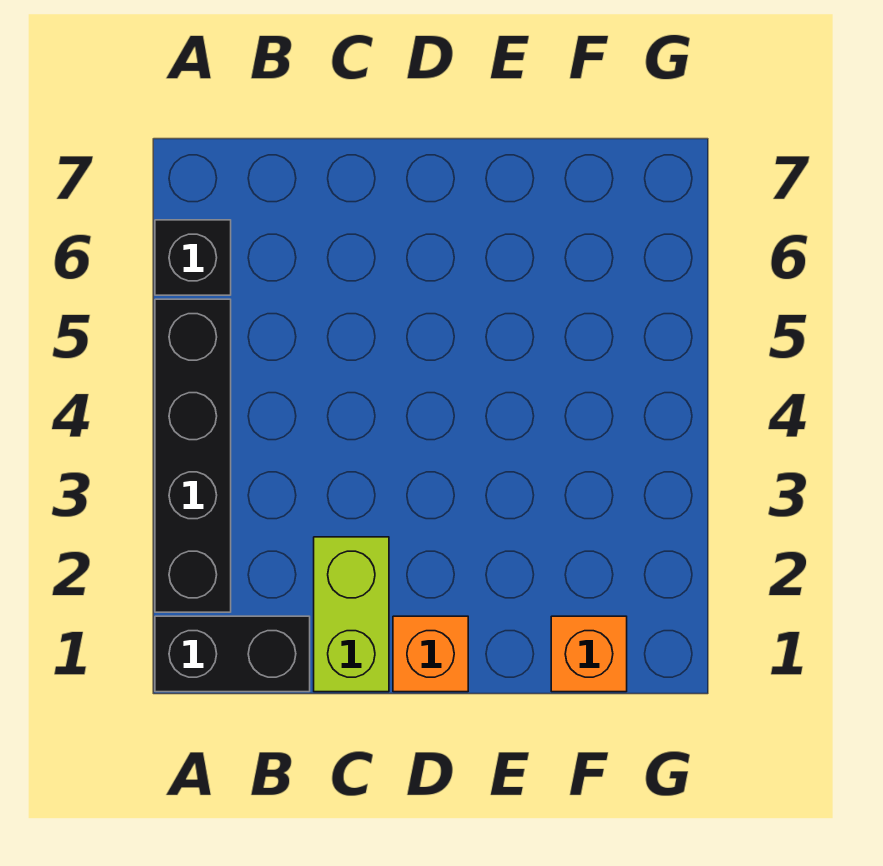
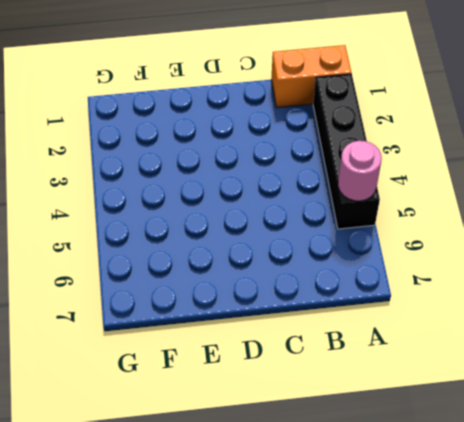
orange brick A1:B1 level 1 -> black brick A1:B1 level 1
pink round brick A5 level 2 -> none
none -> black brick A6 level 1
none -> lime brick C1:C2 level 1

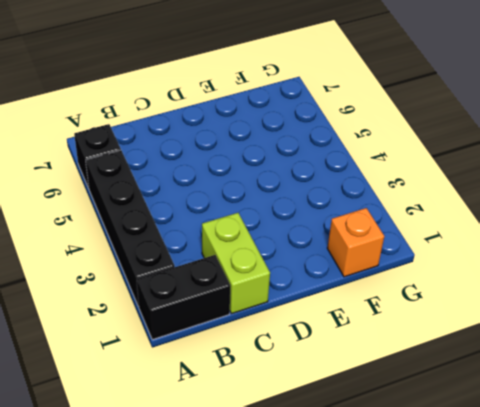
none -> orange brick D1 level 1

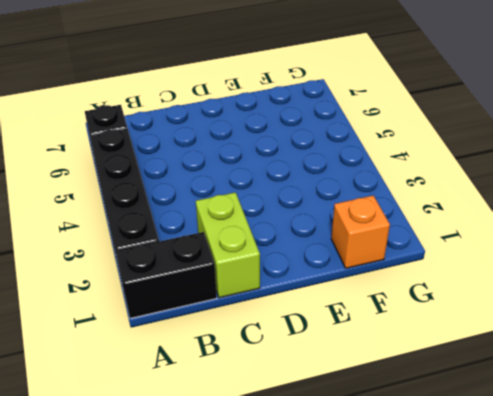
none -> orange brick D1 level 1

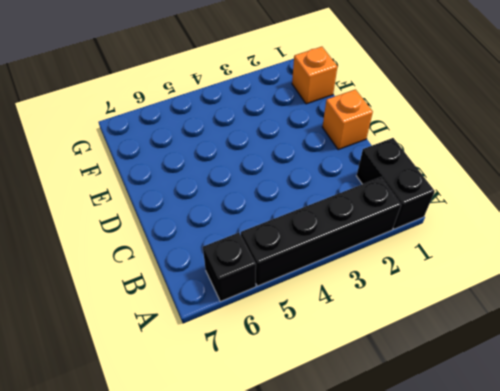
none -> lime brick C1:C2 level 1

